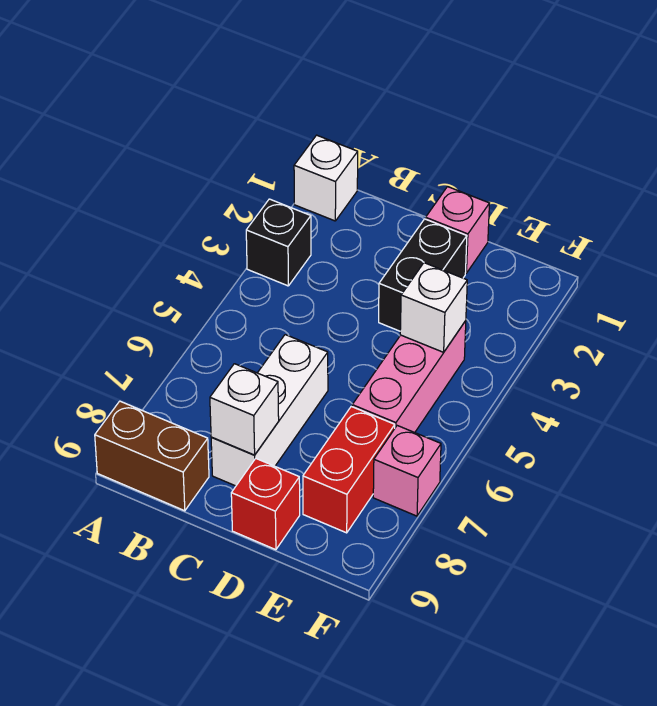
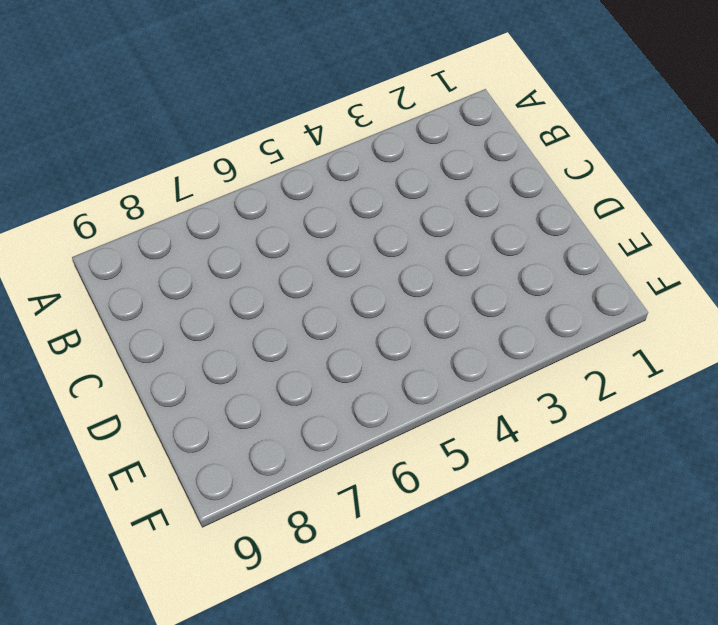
none -> white brick A1 level 1
none -> black brick A3 level 1
none -> brown brick A9:B9 level 1

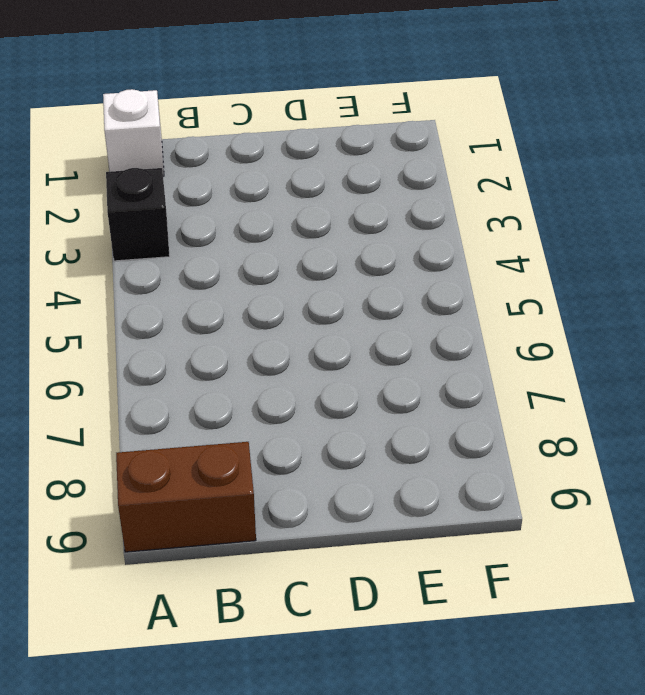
none -> white brick C6:C8 level 1
none -> pink brick D1 level 1
none -> black brick D2:D3 level 1

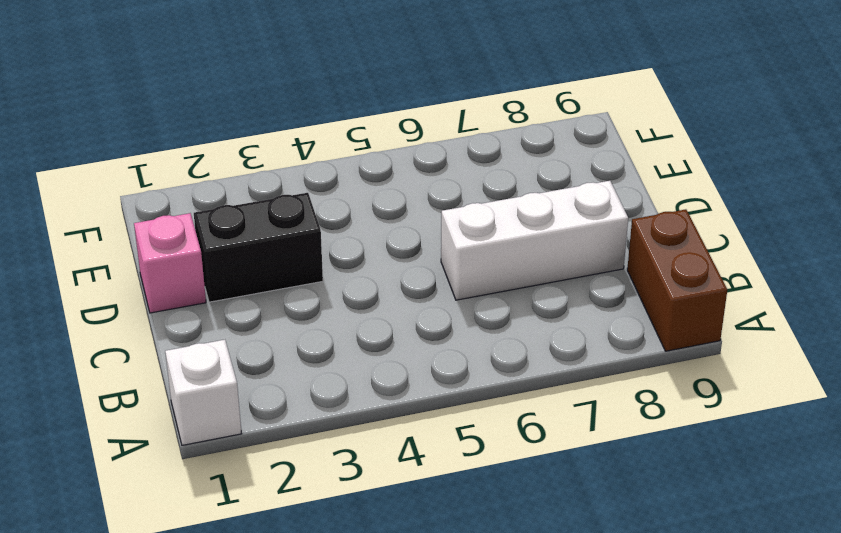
none -> black brick A3 level 1
none -> red brick D9 level 1
none -> pink brick E4:E6 level 1

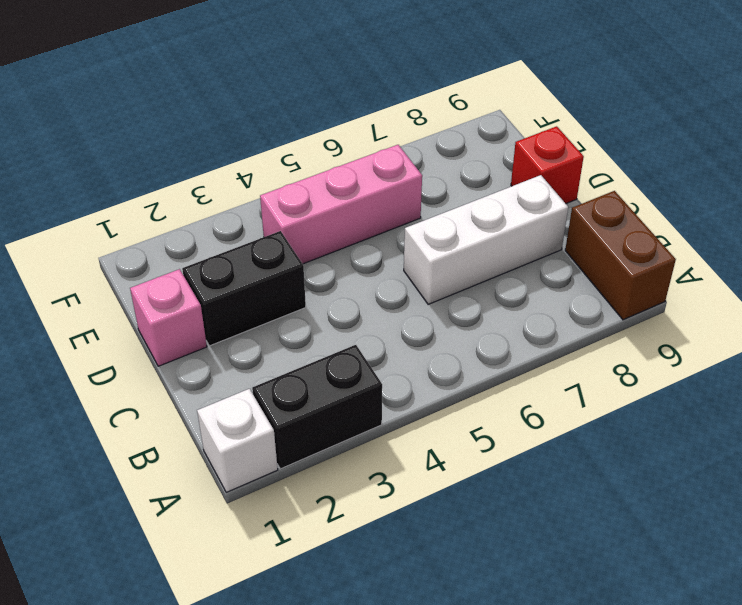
black brick A2:A3 level 1 -> black brick A3 level 1
none -> red brick E7:E8 level 1
none -> pink brick F7 level 1
none -> white brick C8 level 2

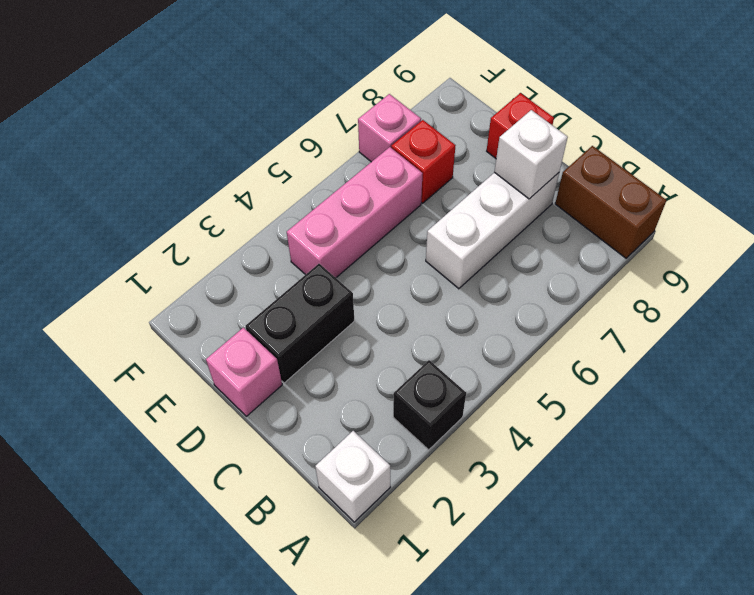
red brick E7 level 1 -> red brick E7:E8 level 1
none -> white brick E4 level 2

